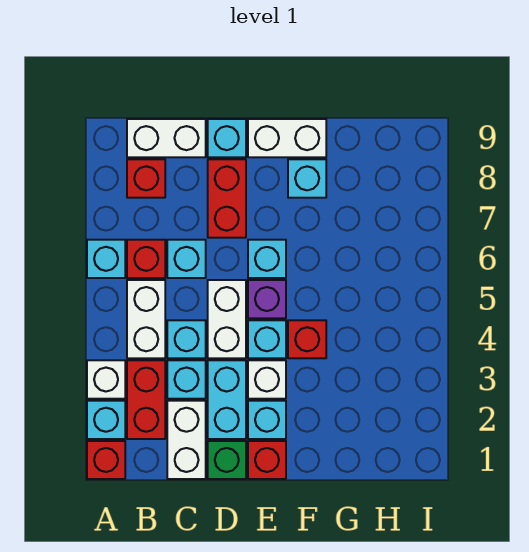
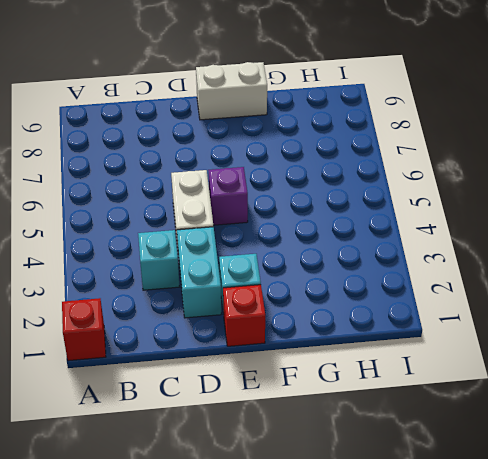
none -> cyan brick A2 level 1
none -> white brick A3 level 1
none -> cyan brick A6 level 1

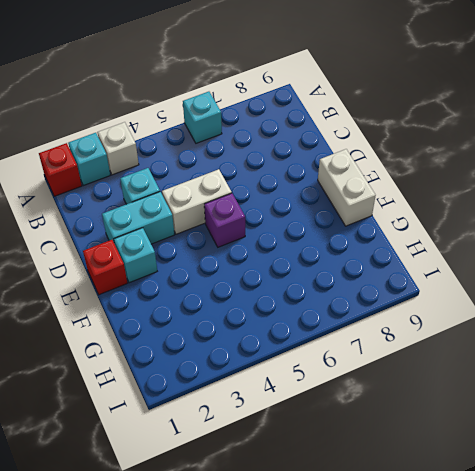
none -> red brick B2:B3 level 1
none -> white brick B4:B5 level 1
none -> red brick B6 level 1

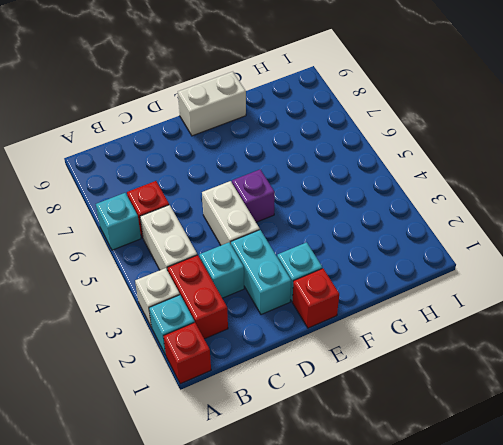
none -> red brick B8 level 1
none -> white brick B9:C9 level 1
none -> white brick C1:C2 level 1

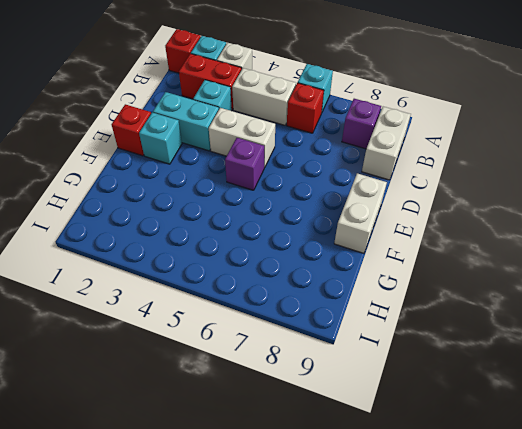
purple brick B8 level 1 -> red brick B8 level 1
none -> white brick C1:C2 level 1
none -> cyan brick C4 level 1
none -> cyan brick C6 level 1

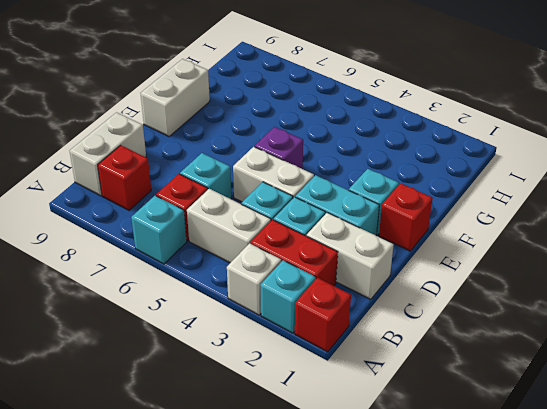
none -> green brick D1 level 1
none -> red brick D7:D8 level 1
none -> cyan brick D9 level 1

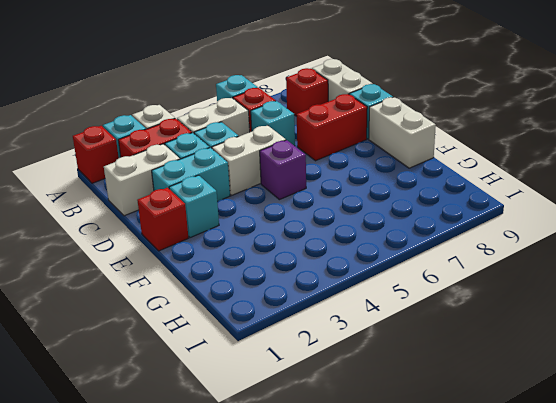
none -> green brick D1 level 1
none -> white brick E3 level 1
none -> cyan brick E4 level 1

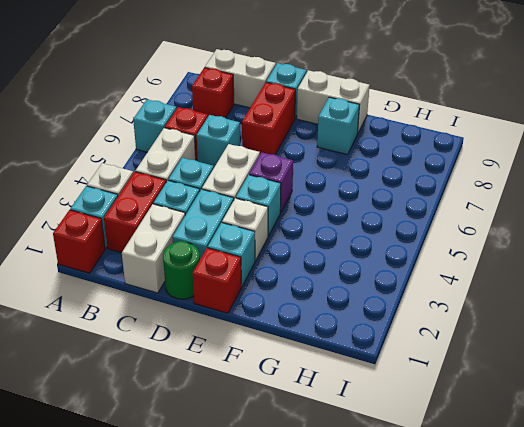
green round brick D1 level 1 -> green brick D1 level 1
none -> cyan brick E6 level 1
none -> red brick F4 level 1

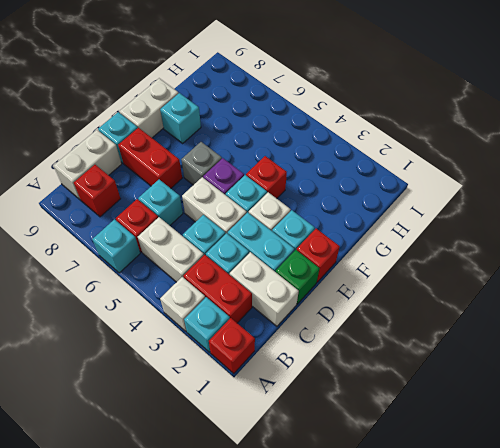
grey brick E6 level 1 -> cyan brick E6 level 1

